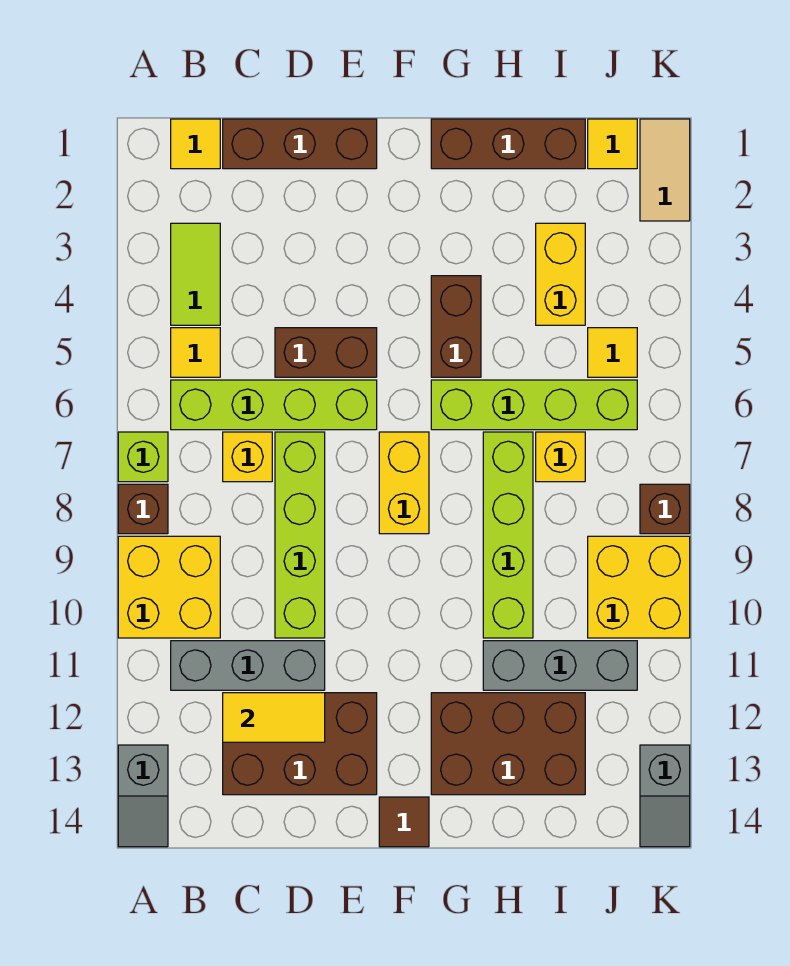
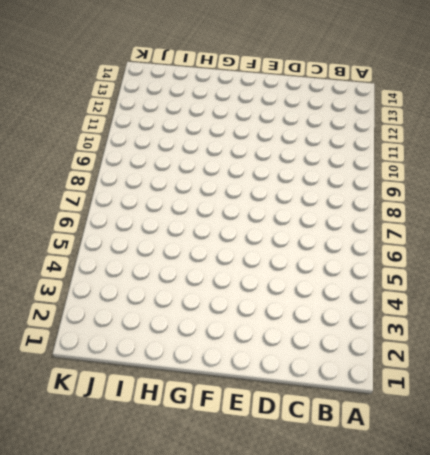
none -> lime brick A7 level 1
none -> brown brick A8 level 1
none -> yellow brick A9:B10 level 1
none -> grey slope A13:A14 level 1 top 13

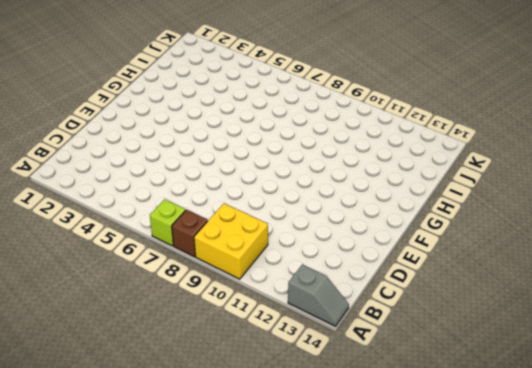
none -> yellow tile B1 level 1
none -> lime tile B3:B4 level 1
none -> yellow tile B5 level 1
none -> lime brick B6:E6 level 1

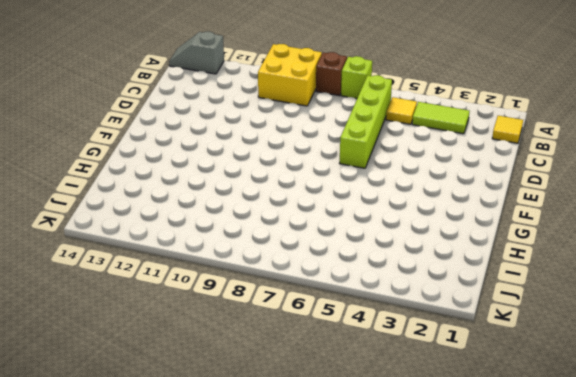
none -> grey brick B11:D11 level 1
none -> brown brick C1:E1 level 1
none -> yellow brick C7 level 1
none -> brown brick C12:E13 level 1

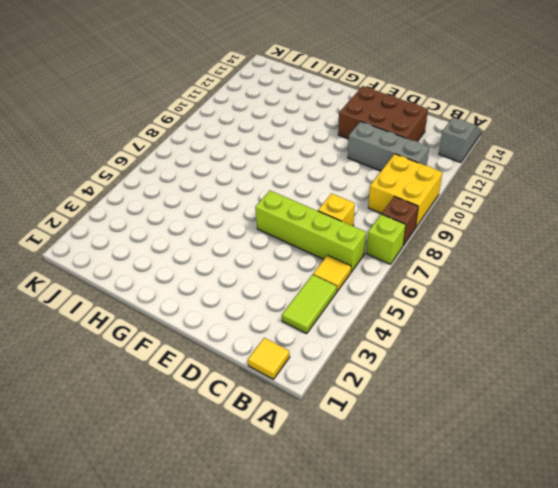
none -> brown brick C1:E1 level 1
none -> brown brick D5:E5 level 1
none -> lime brick D7:D10 level 1
none -> yellow brick F7:F8 level 1

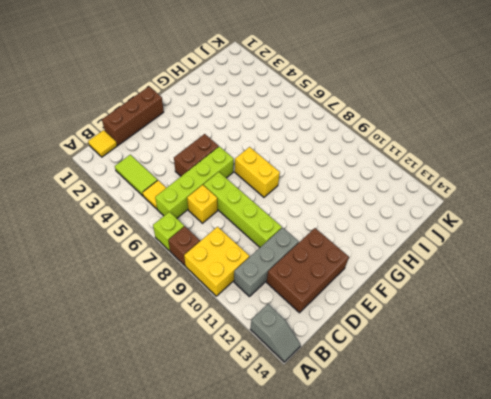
none -> brown tile F14 level 1
none -> brown brick G1:I1 level 1
none -> brown brick G4:G5 level 1
none -> lime brick G6:J6 level 1

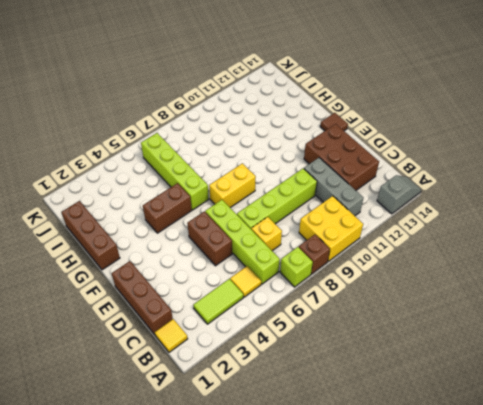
none -> brown brick G12:I13 level 1
none -> lime brick H7:H10 level 1
none -> grey brick H11:J11 level 1
none -> yellow brick I3:I4 level 1

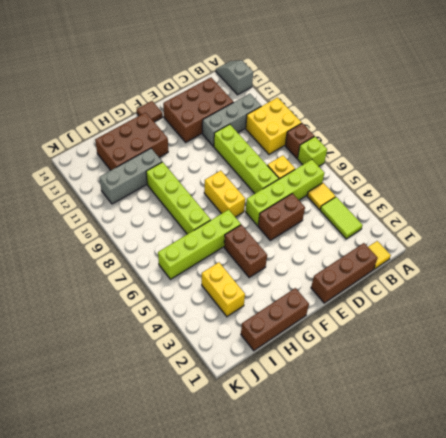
none -> yellow brick I7 level 1
none -> yellow tile J1 level 1
none -> yellow tile J5 level 1
none -> yellow brick J9:K10 level 1

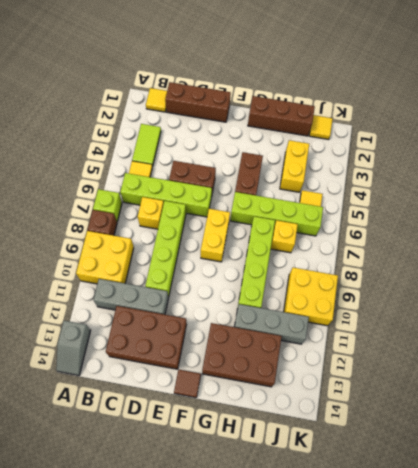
none -> tan tile K1:K2 level 1
none -> brown brick K8 level 1
none -> grey slope K13:K14 level 1 top 13
none -> yellow tile C12:D12 level 2

